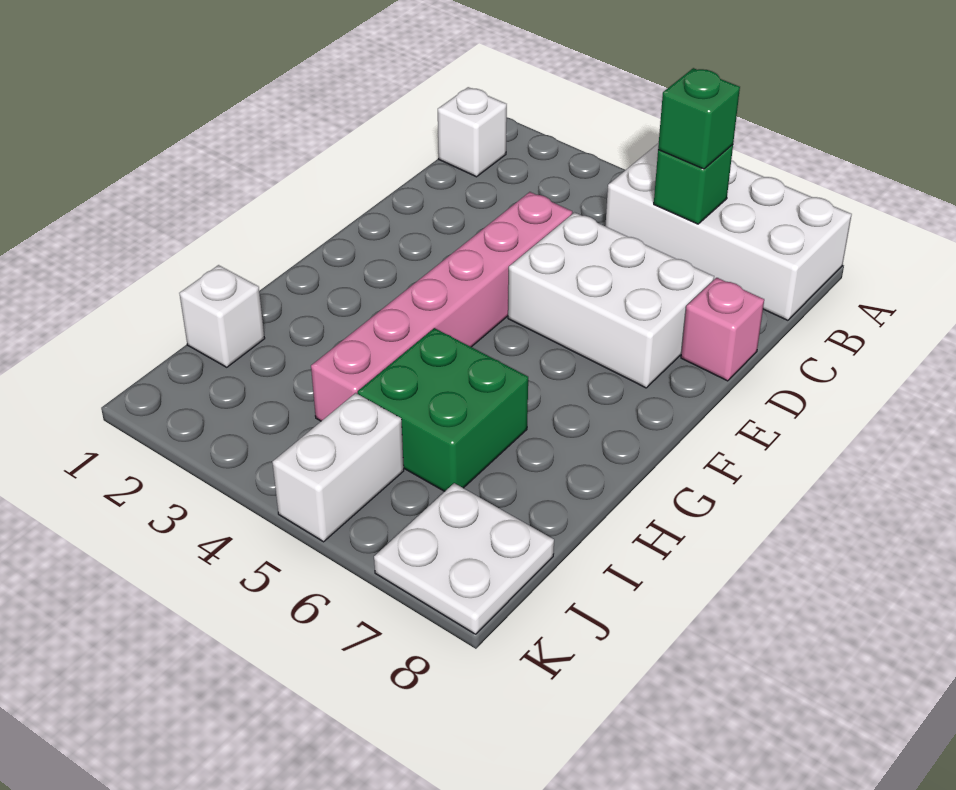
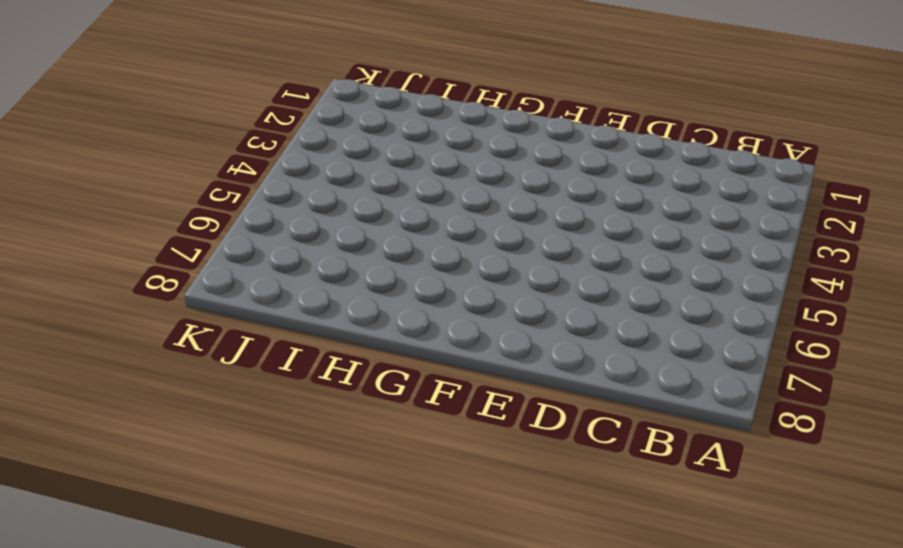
none -> white brick A5:B8 level 1
none -> white brick B1 level 1

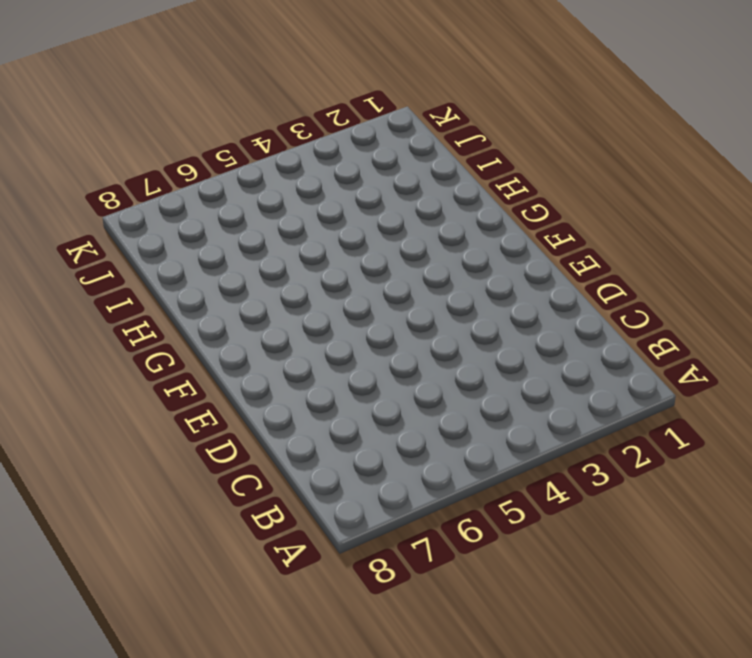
none -> white brick A5:B8 level 1
none -> white brick B1 level 1

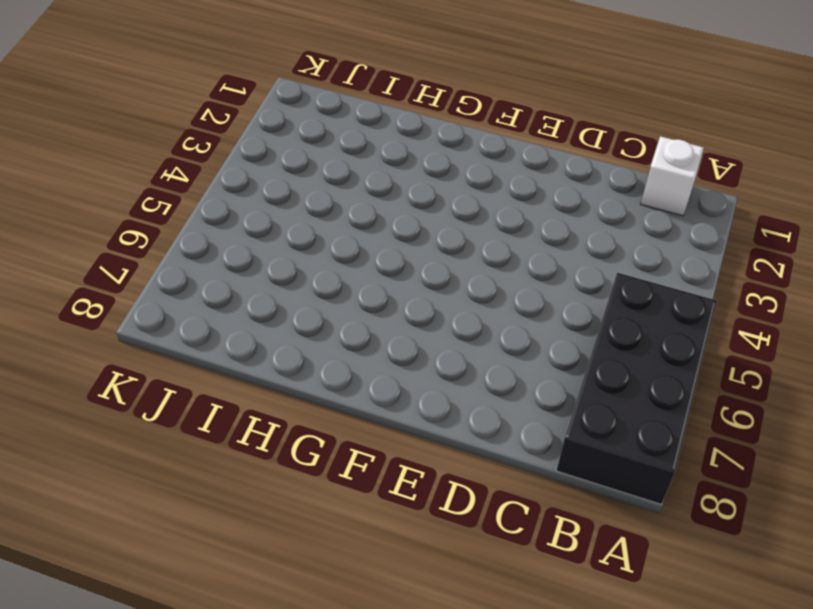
black brick A5:B8 level 1 -> white brick A5:B8 level 1
none -> pink brick D4:I4 level 1
none -> white brick D5:E7 level 1

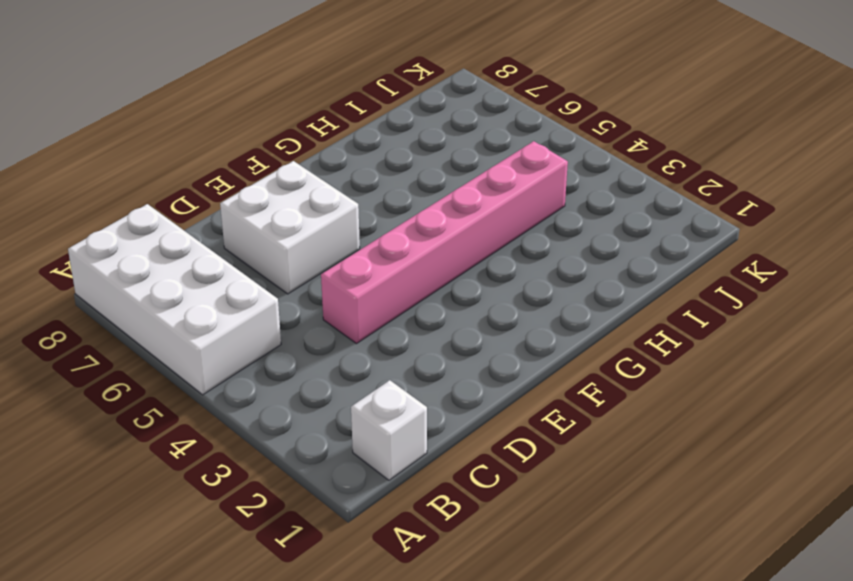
white brick D6:E7 level 1 -> white brick D5:E7 level 1
none -> pink brick D8 level 1
none -> green brick H5:I6 level 1

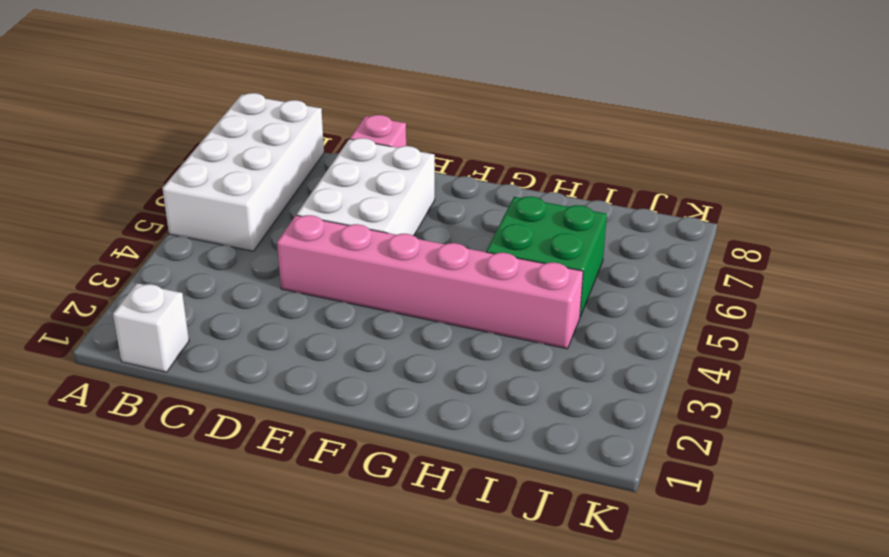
none -> white brick I1 level 1
none -> white brick J5:K5 level 1

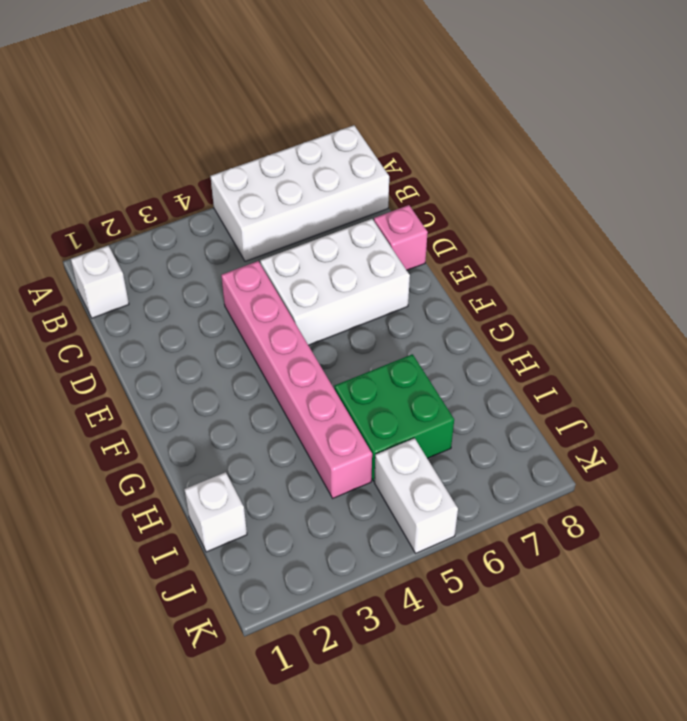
none -> white plate J7:K8 level 1
none -> green brick B6 level 2

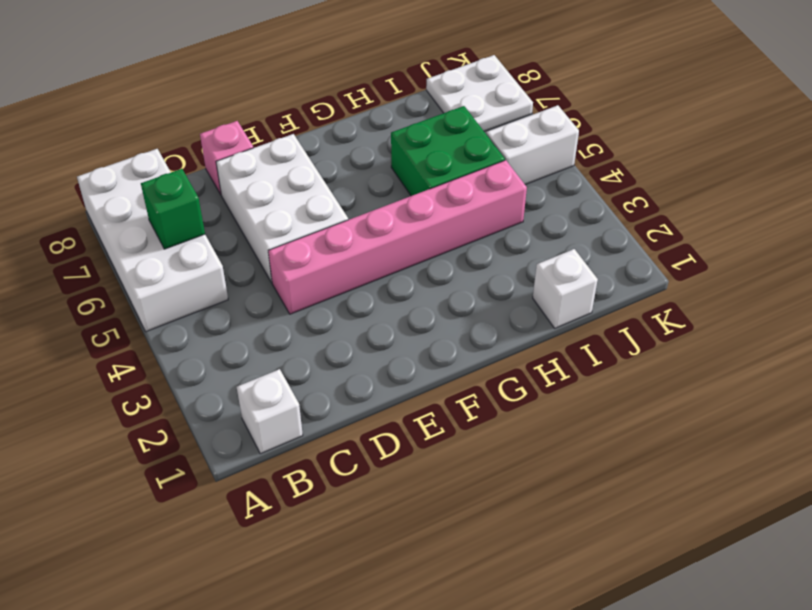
none -> green brick B6 level 3

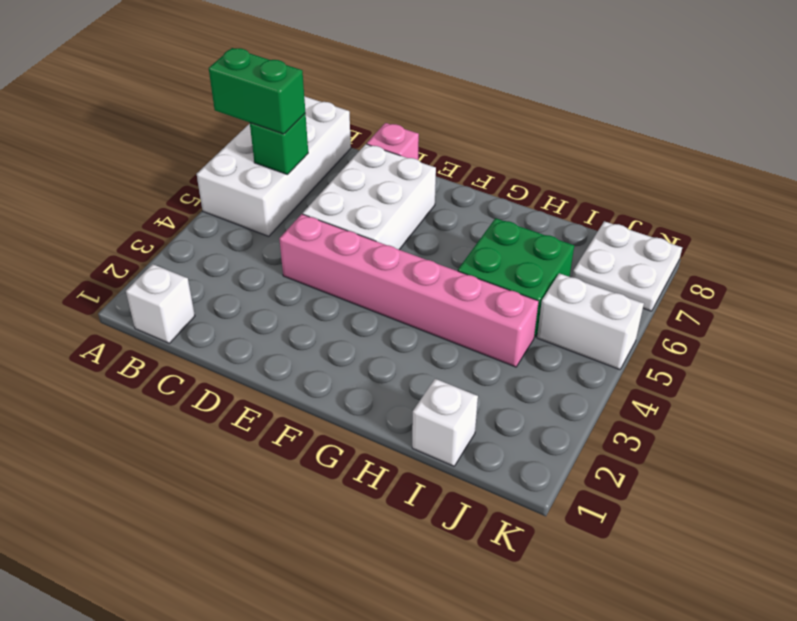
green brick A6:B6 level 3 -> green brick B6 level 3

